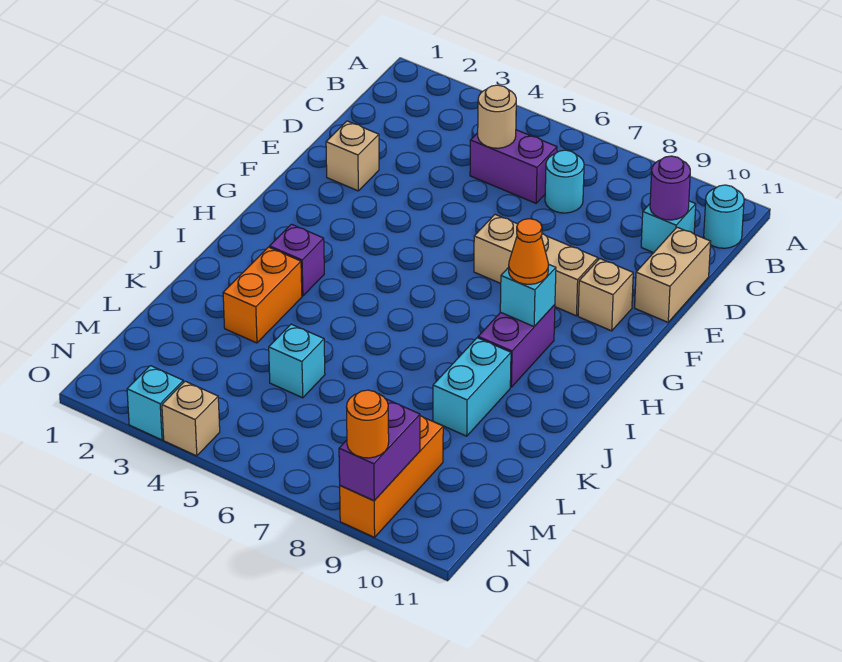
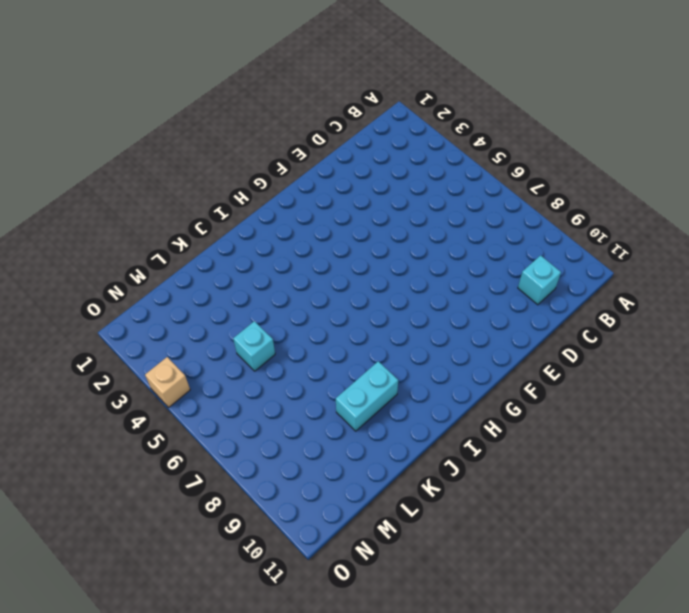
none -> cyan round brick B11 level 1
none -> purple brick C5:C6 level 1
none -> cyan round brick C7 level 1

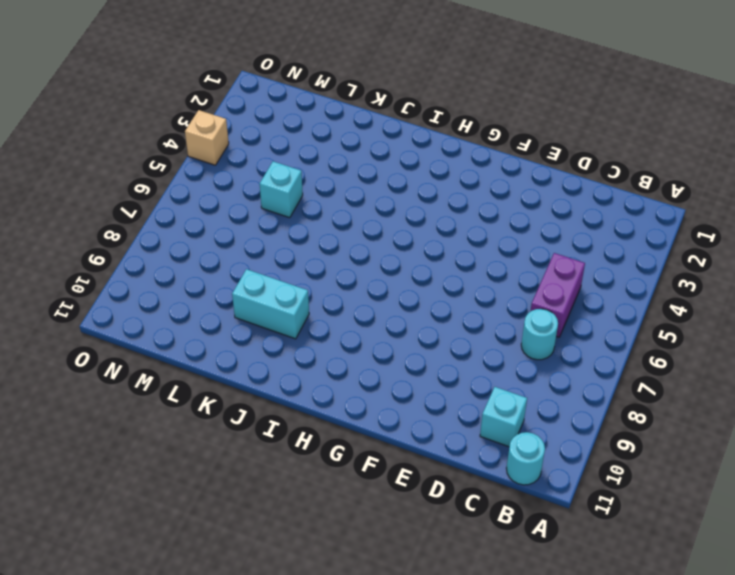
none -> tan brick D11:E11 level 1
none -> tan brick E2 level 1
none -> tan brick F7:F9 level 1

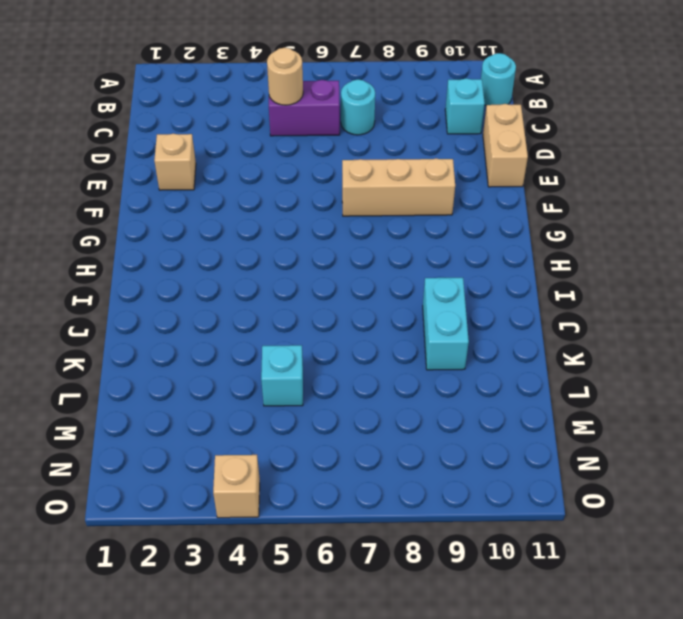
none -> tan brick F10 level 1
none -> purple brick H9:I9 level 1
none -> purple brick I3 level 1

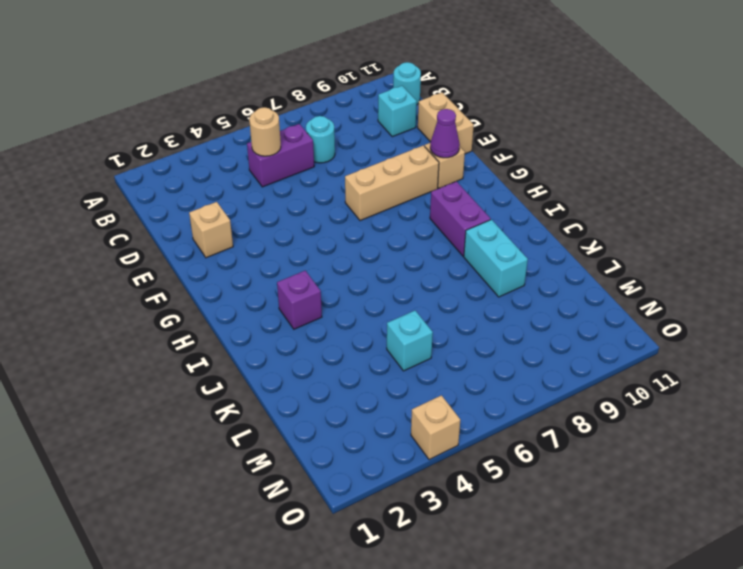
purple cone F10 level 2 -> none
none -> orange brick J3:K3 level 1
none -> orange brick M9:O9 level 1
none -> cyan brick O3 level 1

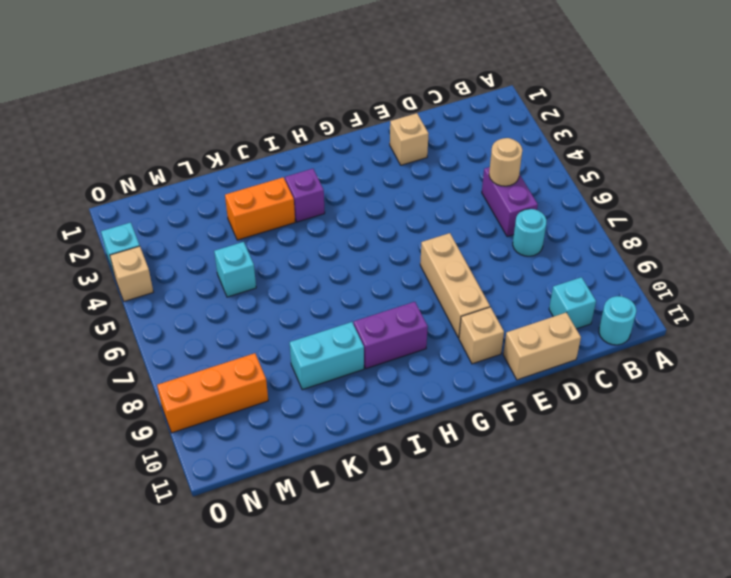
none -> purple round brick C10 level 2
none -> cyan brick H9 level 2
none -> purple brick N9:O9 level 2

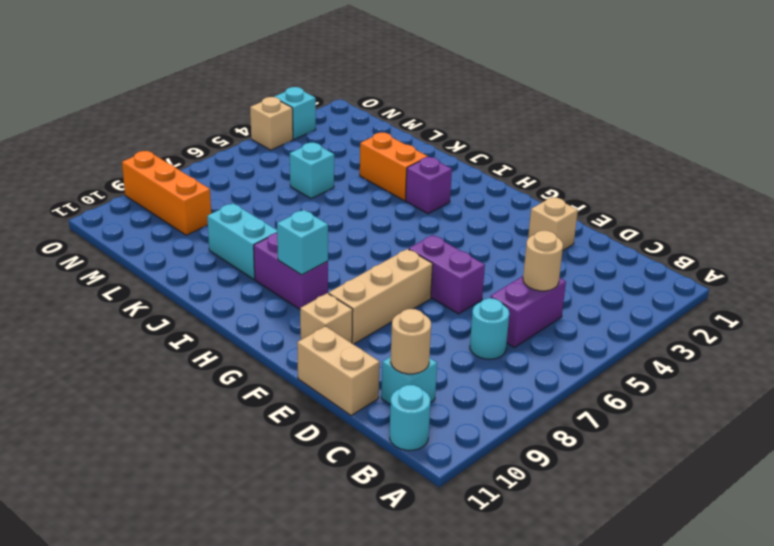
tan round brick C10 level 2 -> purple round brick C10 level 2
purple brick E6:F6 level 1 -> purple brick N9:O9 level 2
none -> orange cone H9 level 3
none -> orange round brick O9 level 3

